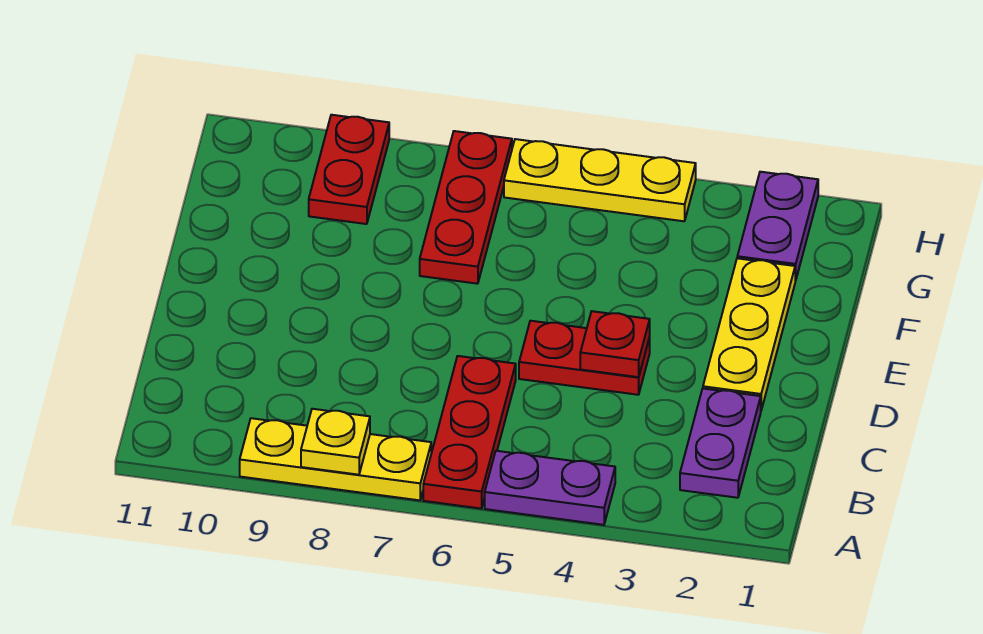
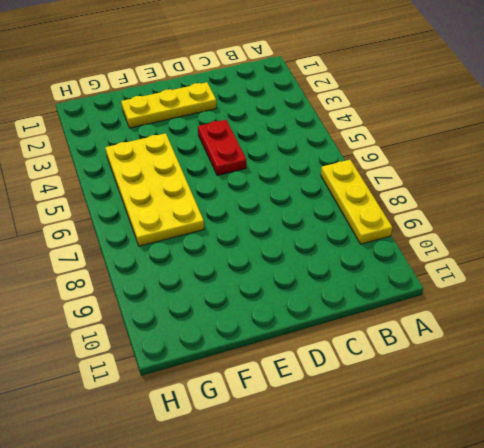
yellow plate F4:G7 level 1 -> red plate F7:H7 level 1
none -> purple plate A4:A5 level 1
none -> red plate A6:C6 level 1
none -> purple plate B2:C2 level 1

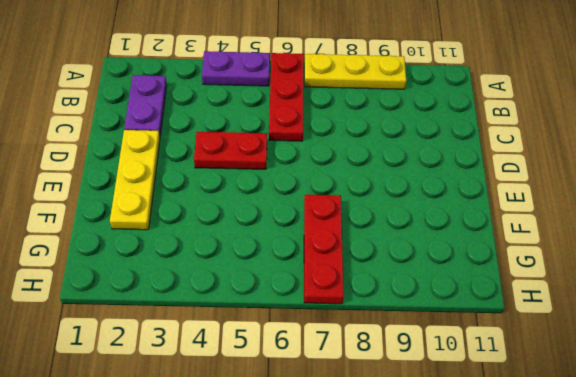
none -> purple plate G2:H2 level 1
none -> red plate G9:H9 level 1
none -> yellow plate H4:H6 level 1

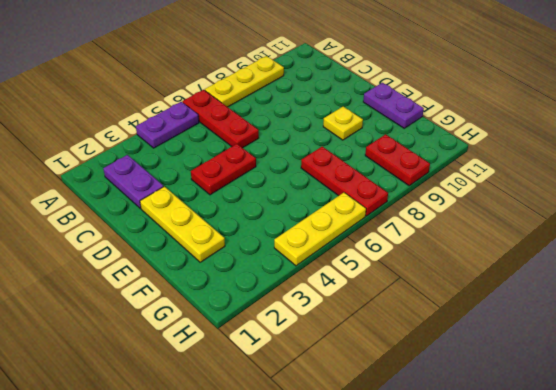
yellow plate E9 level 1 -> yellow plate A8 level 2
purple plate E11:F11 level 1 -> purple plate G2:H2 level 1
none -> red plate D4 level 2

